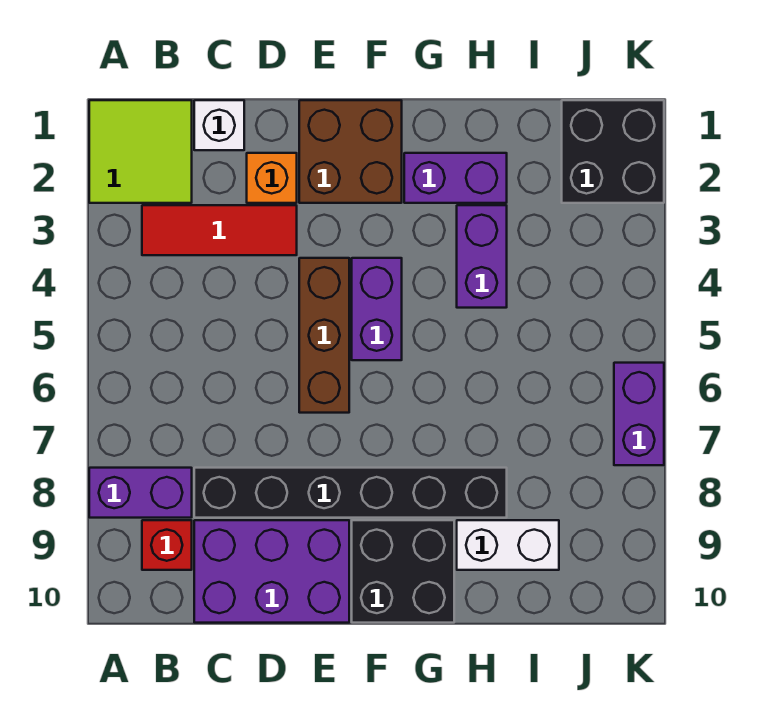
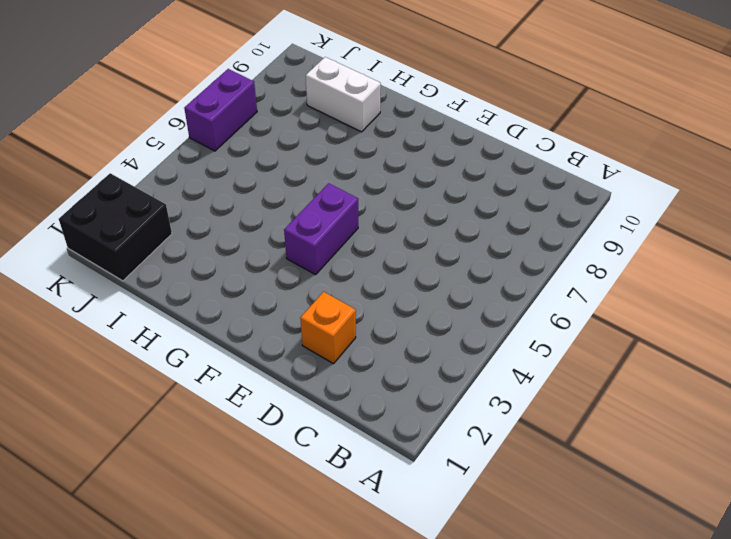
none -> lime tile A1:B2 level 1
none -> purple brick A8:B8 level 1
none -> red tile B3:D3 level 1

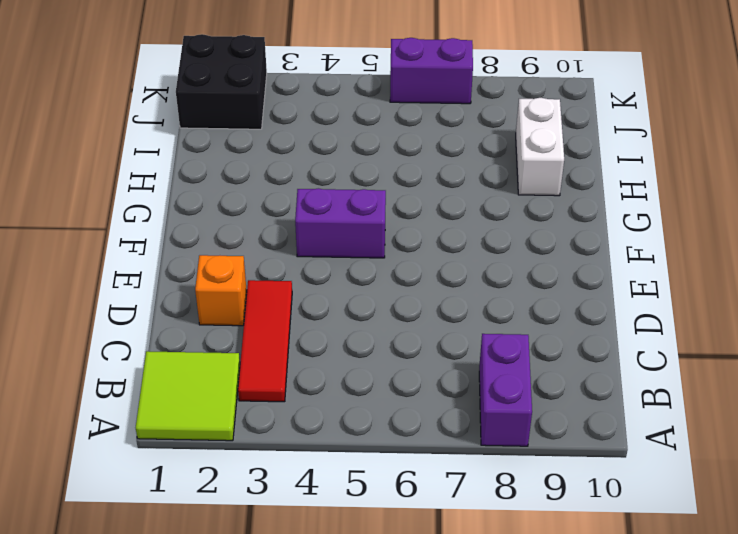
none -> red brick B9 level 1
none -> white brick C1 level 1
none -> black brick C8:H8 level 1

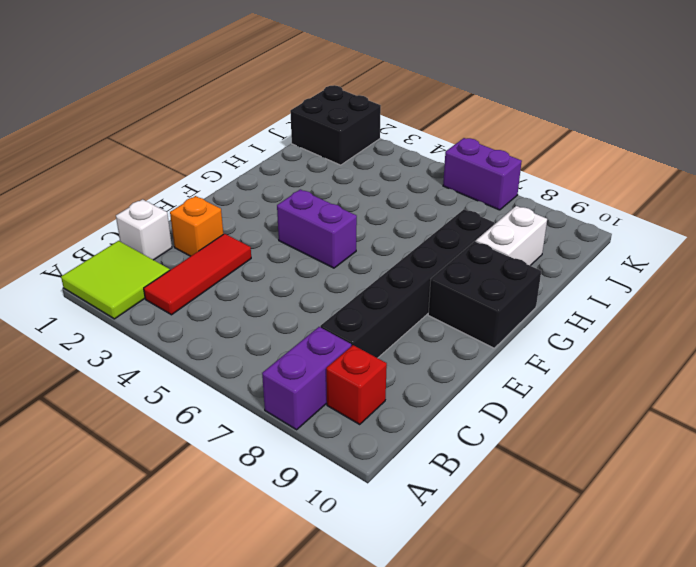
none -> purple brick C9:E10 level 1
none -> brown brick E1:F2 level 1
none -> brown brick E4:E6 level 1

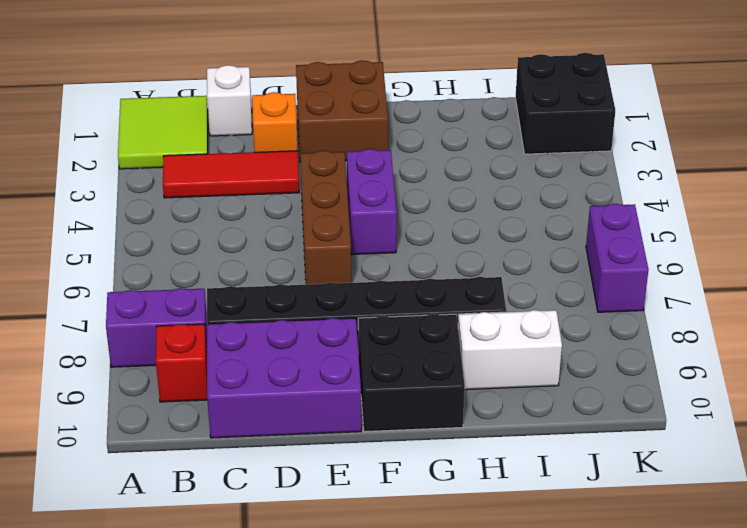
none -> purple brick G2:H2 level 1
none -> purple brick H3:H4 level 1

